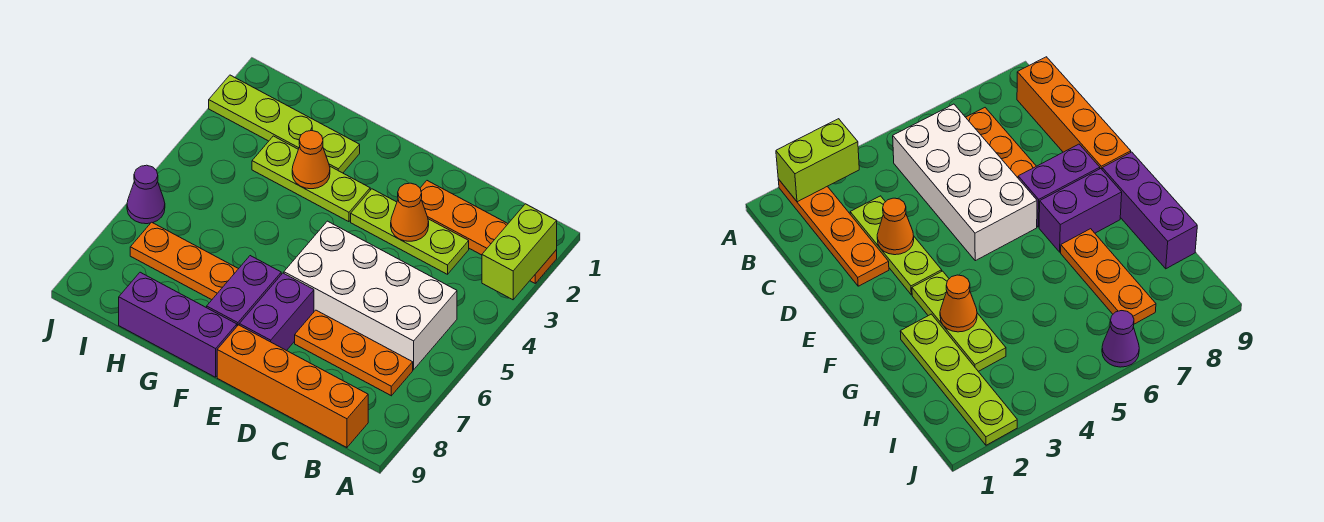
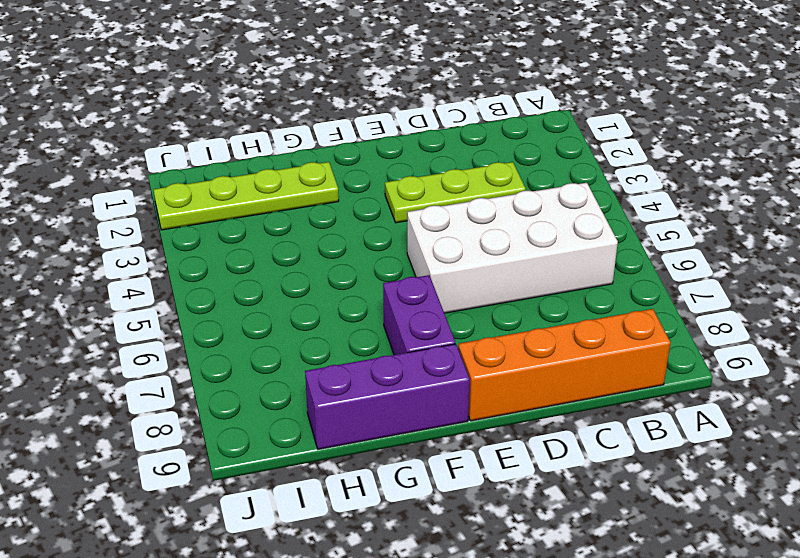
none -> orange plate A2:D2 level 1
none -> orange plate B7:D7 level 1
none -> purple brick E7:E8 level 1

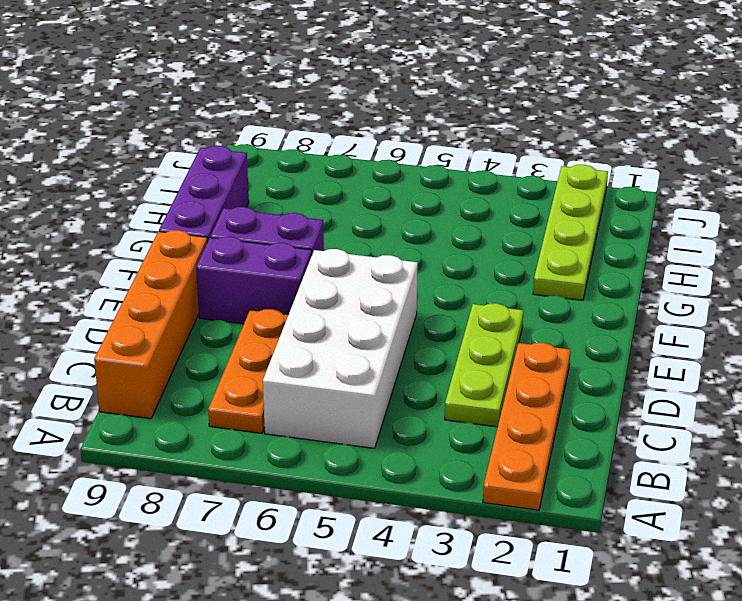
none -> lime plate F3:H3 level 1
none -> orange plate G7:I7 level 1
none -> purple cone J6 level 1

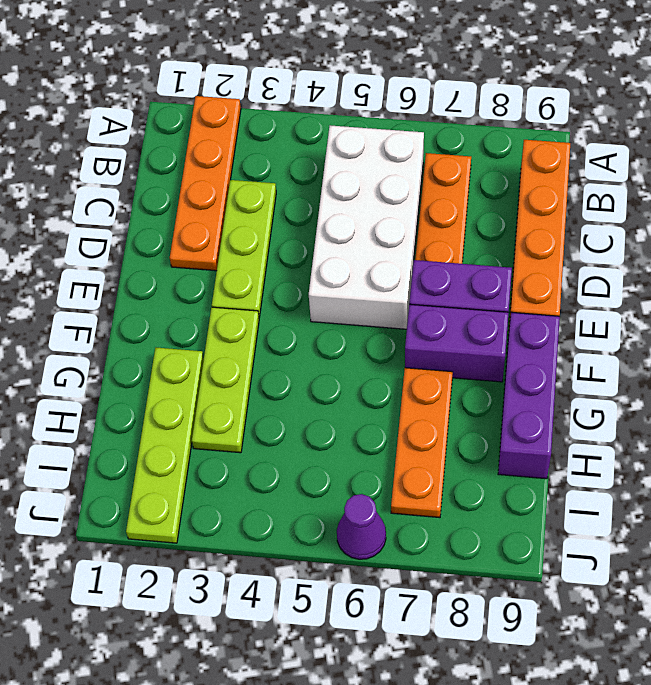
none -> lime brick A2:A3 level 2
none -> orange cone D3 level 2
none -> orange cone G3 level 2

